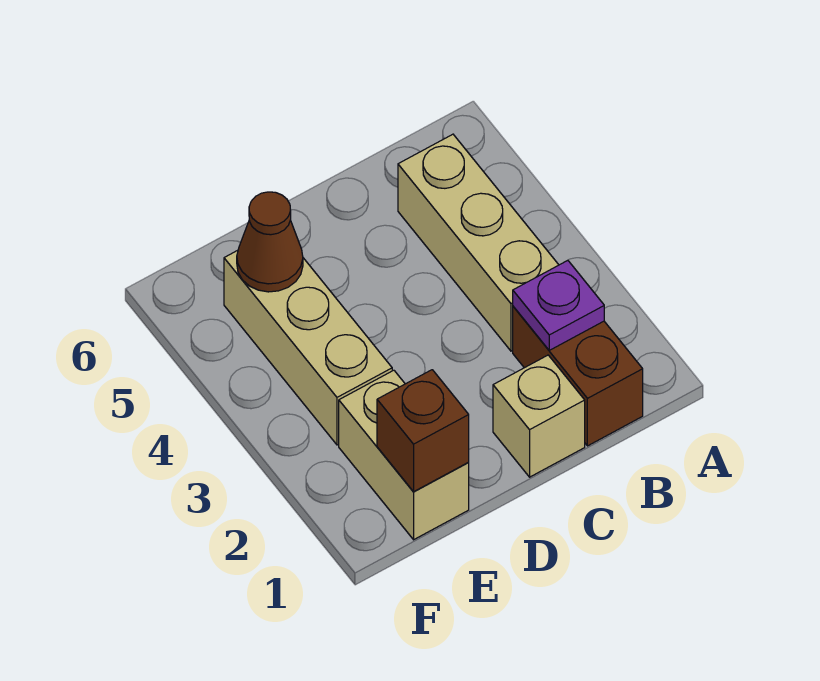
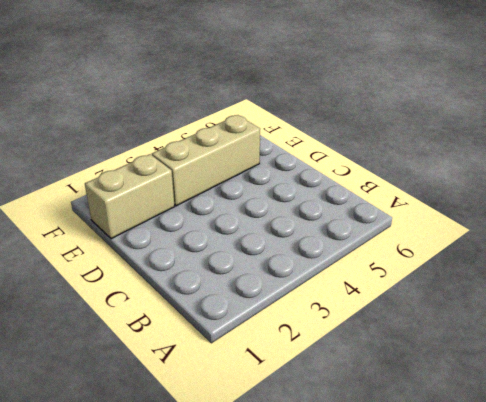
none -> brown brick B1:B2 level 1
none -> tan brick B3:B5 level 1

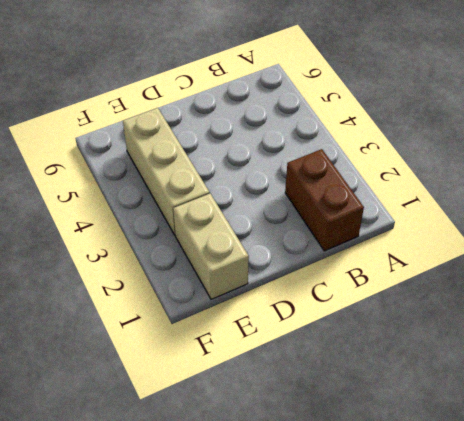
none -> tan brick B3:B5 level 1
none -> tan brick C1 level 1

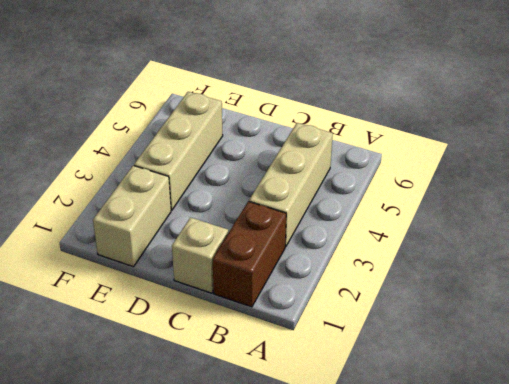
none -> purple plate B2 level 2
none -> brown brick E1 level 2

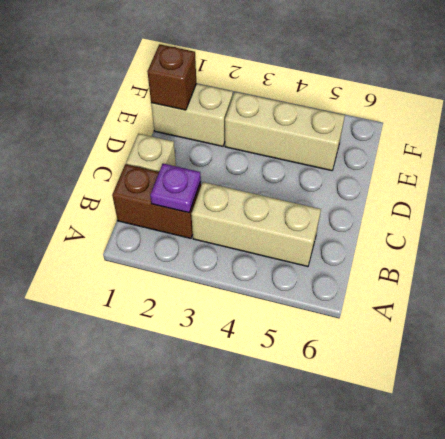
none -> brown cone E5 level 2

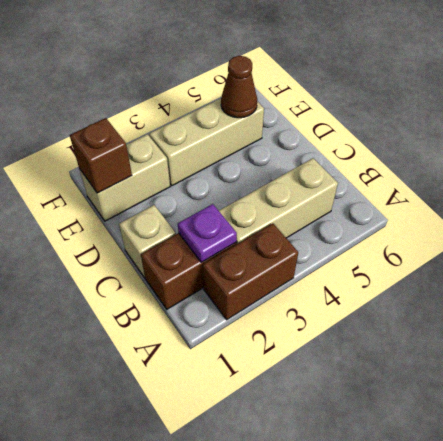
brown brick A2:A3 level 1 -> none

